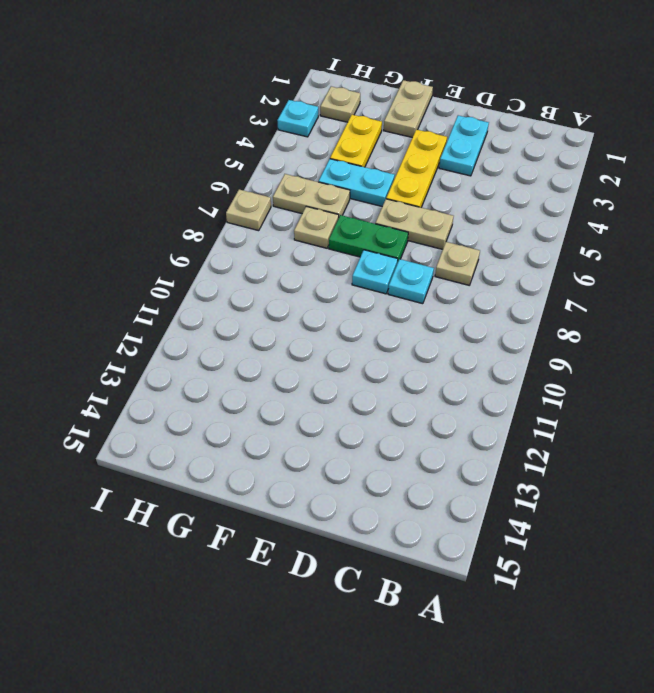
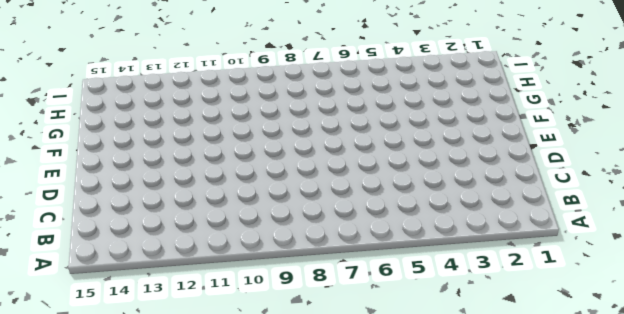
none -> tan plate C7 level 1
none -> cyan plate D2:D3 level 1
none -> tan plate D6:E6 level 1

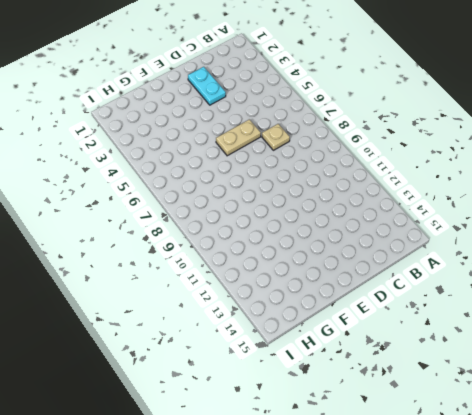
none -> cyan plate D8 level 1
none -> yellow plate E3:E5 level 1
none -> green plate E7:F7 level 1

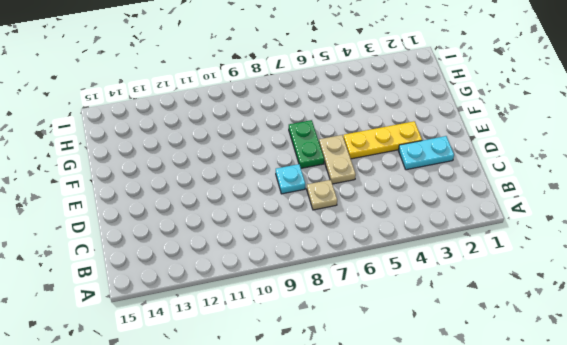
none -> cyan plate E8 level 1
none -> tan plate F1:F2 level 1
none -> cyan plate F5:G5 level 1

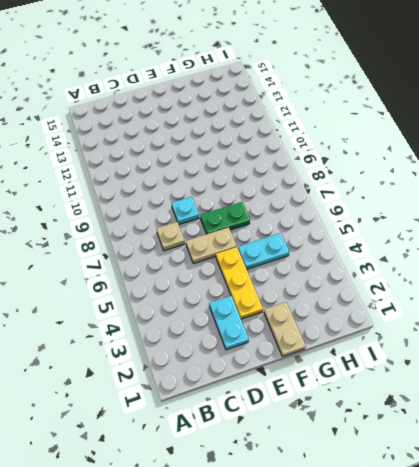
none -> cyan plate E8 level 1
none -> yellow plate G3:G4 level 1
none -> tan plate G6:H6 level 1

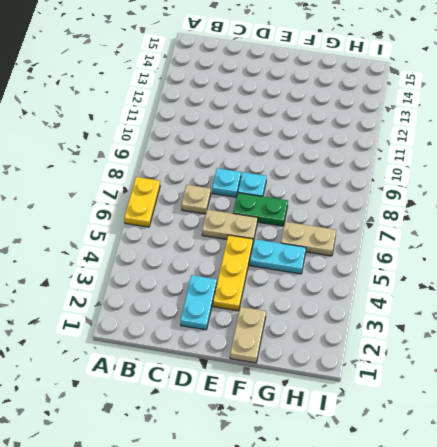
yellow plate A6:A7 level 1 -> yellow plate G3:G4 level 1
none -> tan plate G7 level 1
none -> tan plate H2 level 1
none -> cyan plate I3 level 1

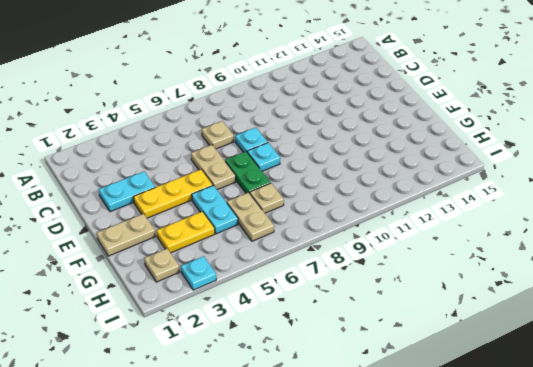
none -> tan plate I7 level 1

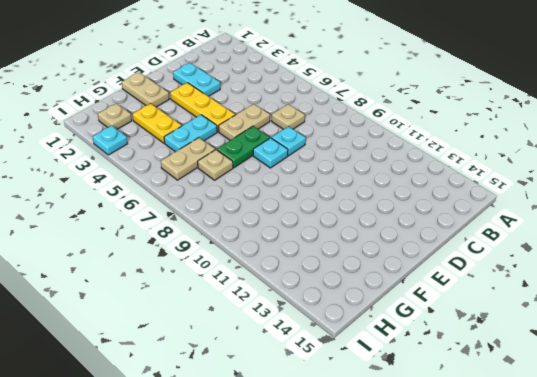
none -> tan plate I7 level 1

